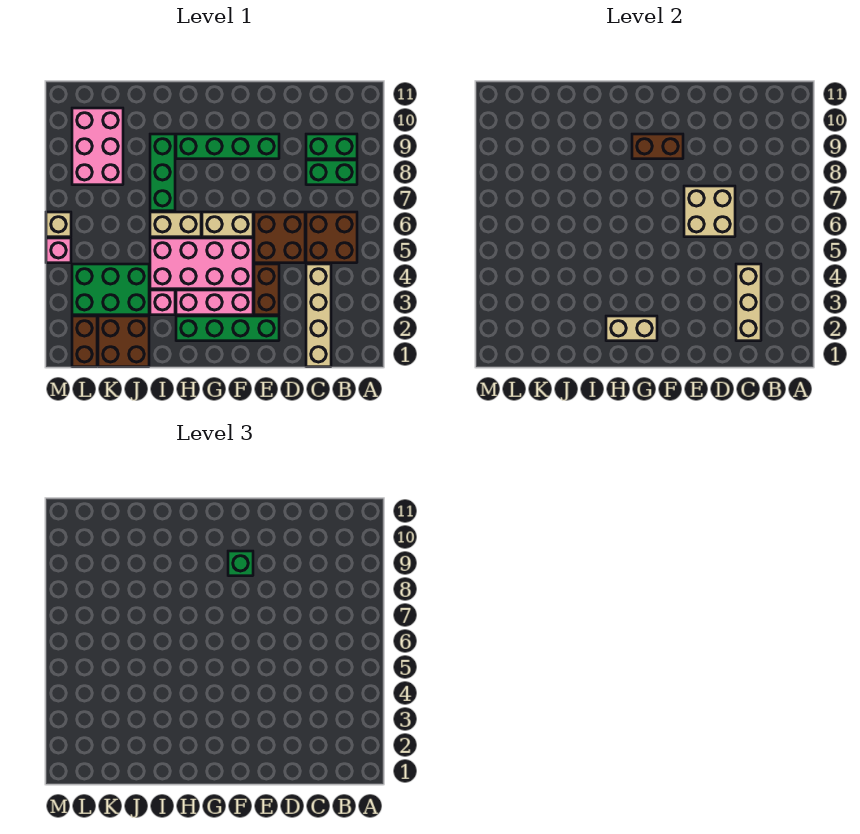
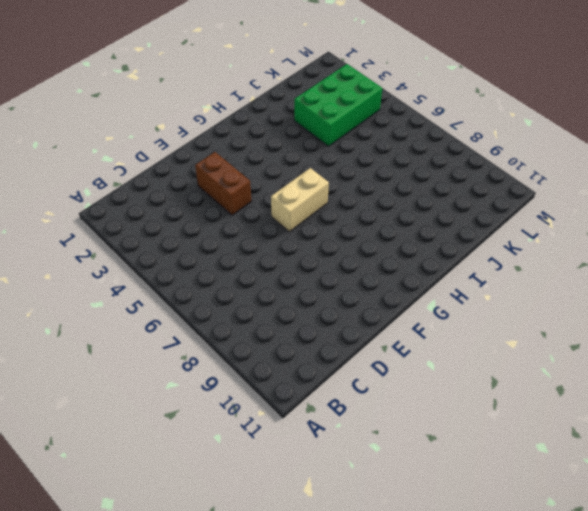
none -> brown brick B5:C6 level 1
none -> green brick B8:C8 level 1
none -> green brick B9:C9 level 1

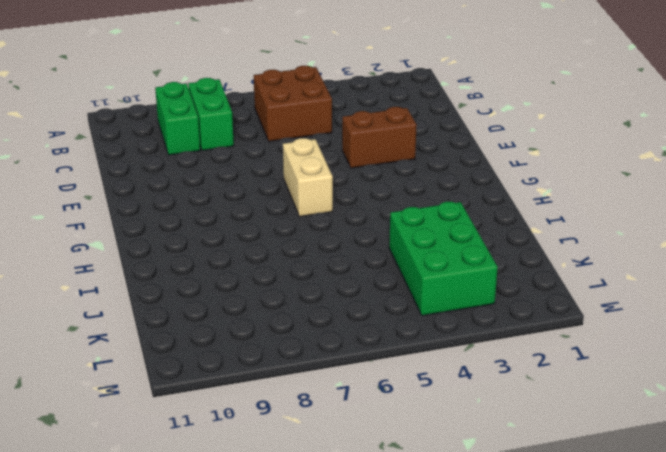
none -> tan brick C1:C4 level 1
none -> brown brick D5:E6 level 1
none -> green brick E2:H2 level 1

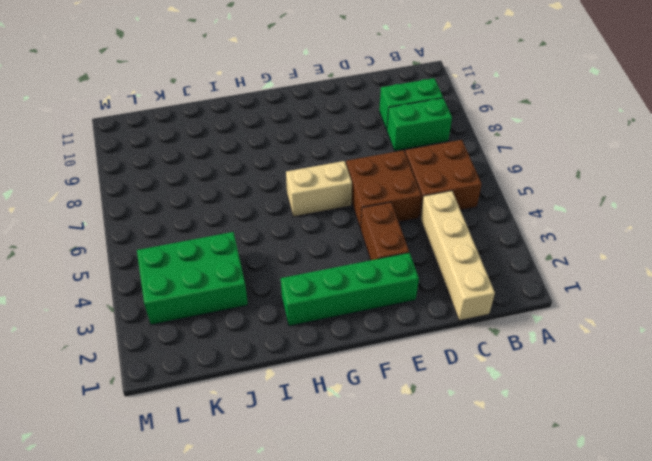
none -> green brick E9:H9 level 1
none -> pink brick F3:H3 level 1
none -> pink brick F4:I5 level 1

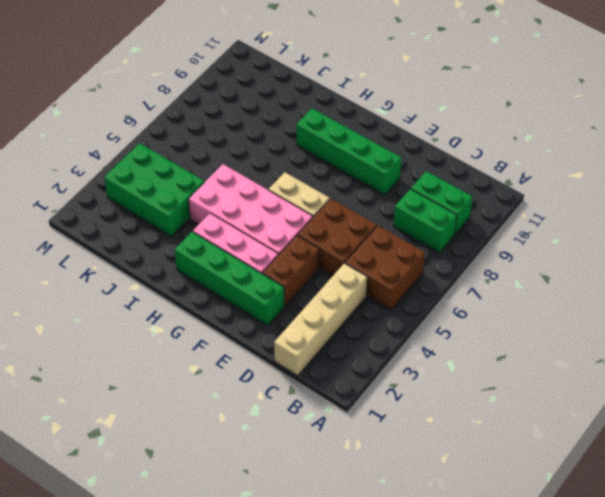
none -> tan brick H6:I6 level 1
none -> pink brick I3 level 1
none -> green brick I7:I9 level 1

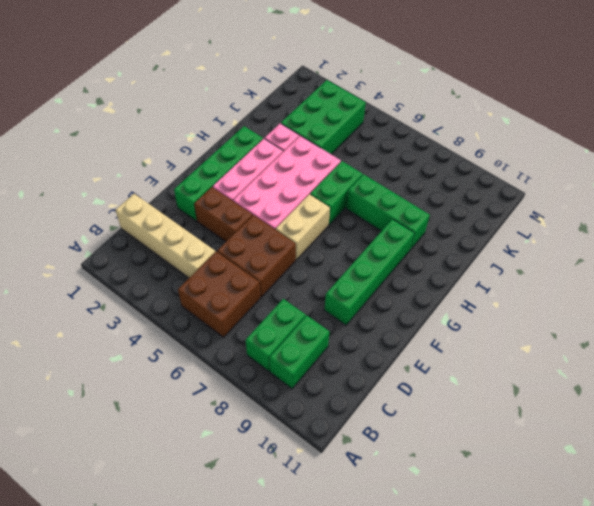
green brick H6:I6 level 1 -> tan brick H6:I6 level 1
none -> brown brick J1:K2 level 1
none -> pink brick K8:L10 level 1
none -> brown brick L1:L2 level 1

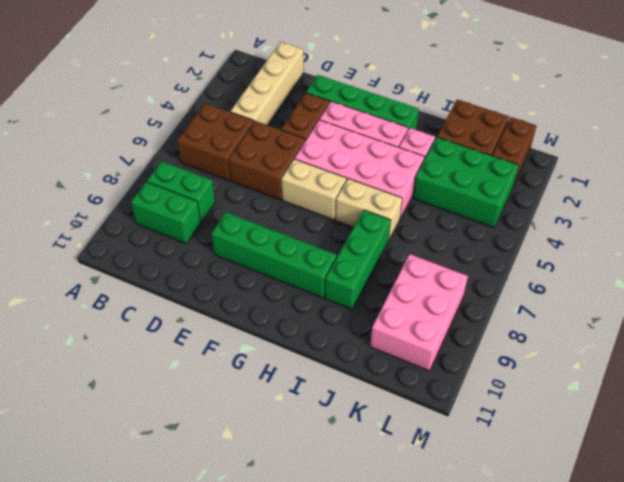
none -> pink brick M5 level 1
none -> tan brick M6 level 1
none -> tan brick C2:C4 level 2

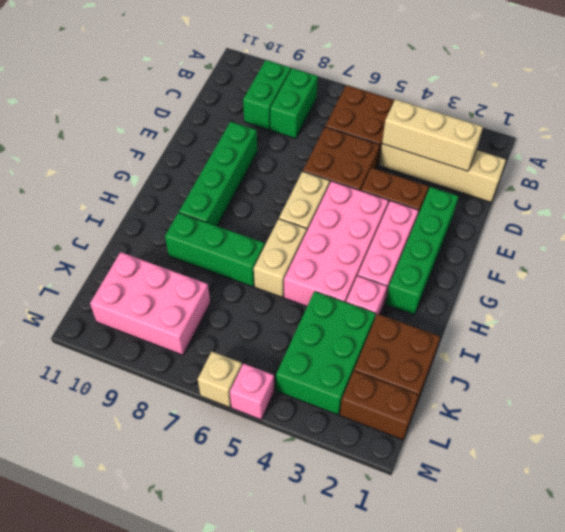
none -> tan brick D6:E7 level 2
none -> brown brick F9:G9 level 2
none -> tan brick G2:H2 level 2

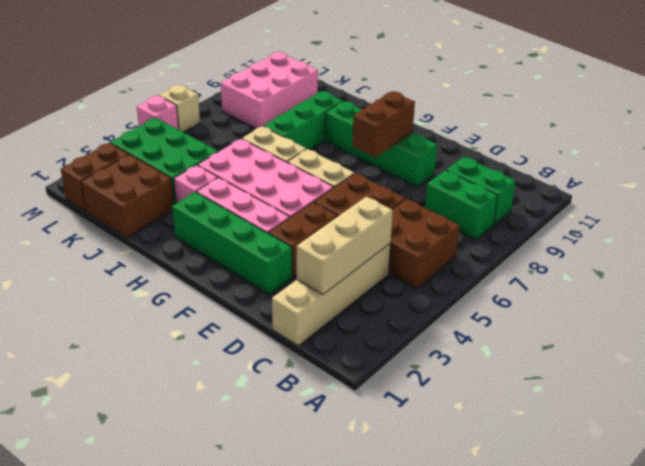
brown brick F8:F9 level 2 -> brown brick F9:G9 level 2
none -> tan brick D6:E7 level 2
none -> tan brick G2:H2 level 2
none -> green brick F9 level 3

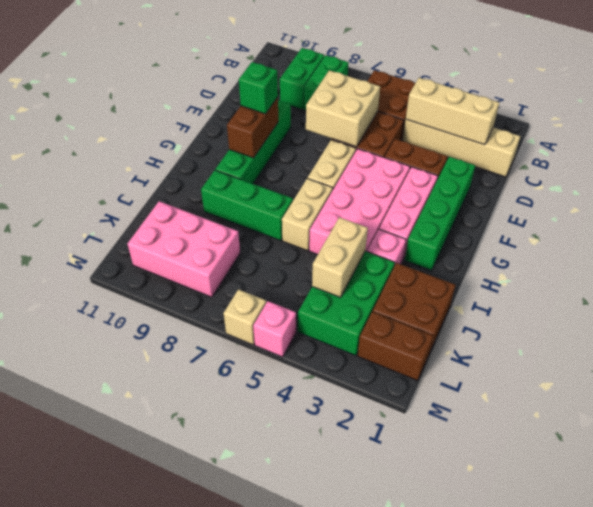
tan brick J4:K4 level 2 -> tan brick G2:H2 level 2

